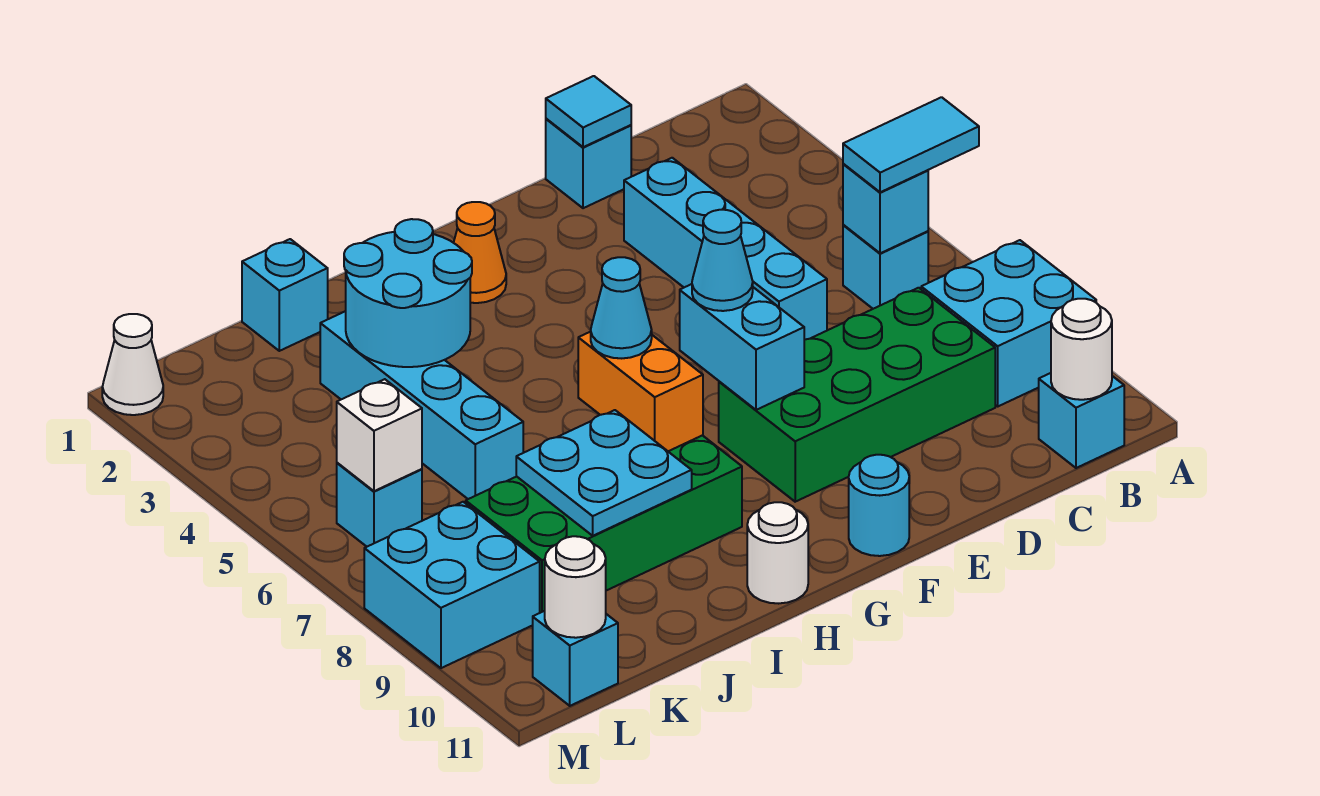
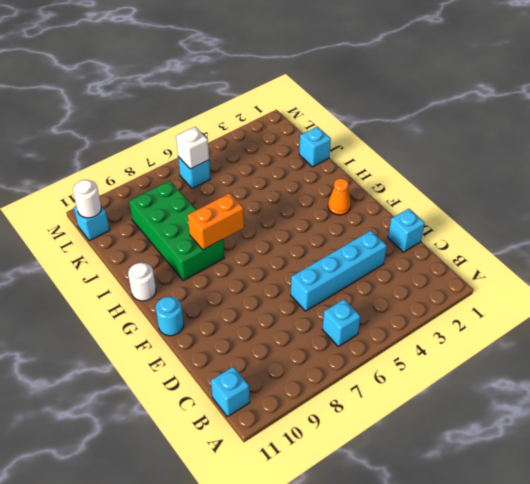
none -> cyan brick A8:B9 level 1
none -> green brick C8:F9 level 1
none -> cyan brick J3:J6 level 1

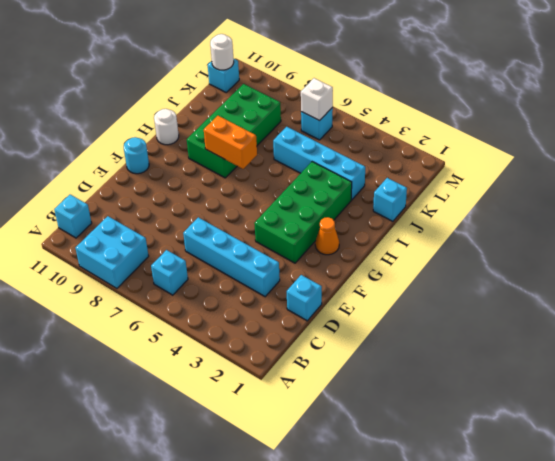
green brick F3:I4 level 1 -> green brick C8:F9 level 1
none -> cyan brick L8:M9 level 1
none -> white cone M1 level 1
none -> cyan brick B6 level 2

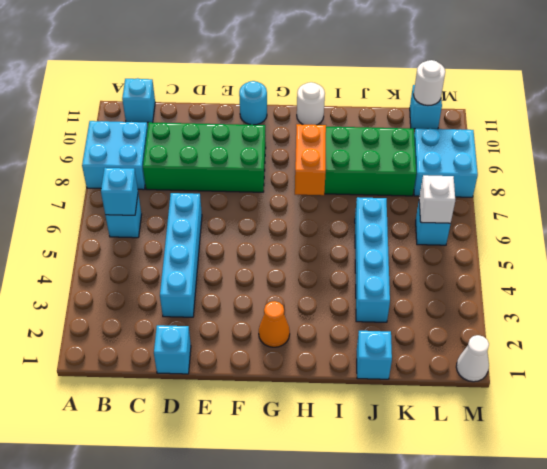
none -> white round brick B11 level 2
none -> cyan tile D1 level 2
none -> cyan brick F7:F8 level 2

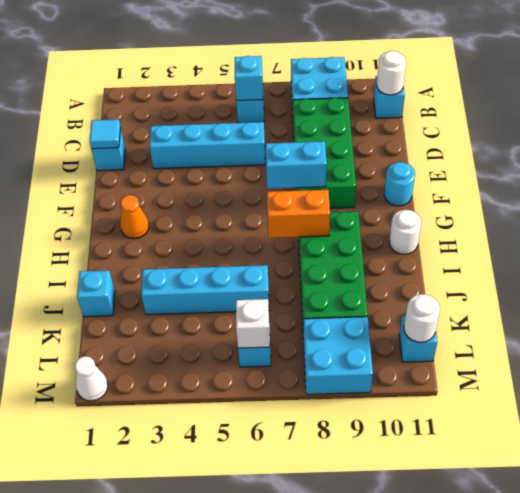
none -> cyan round brick I3:J4 level 2
none -> cyan plate I8:J9 level 2
none -> cyan tile A6:B6 level 3

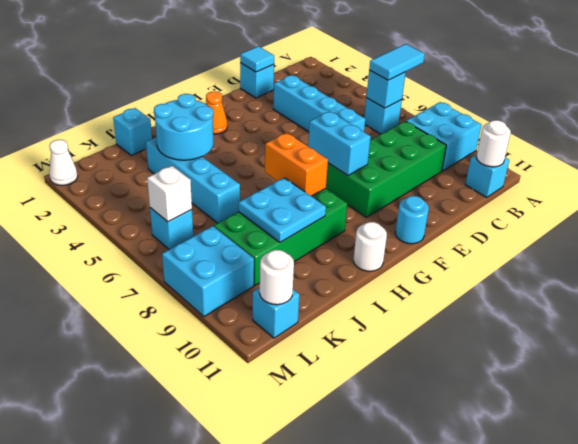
none -> cyan cone F7 level 3
none -> cyan cone H7 level 3

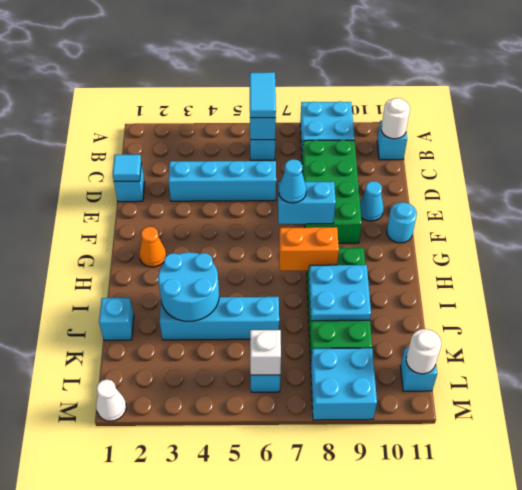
cyan cone E10 level 1 -> cyan cone H7 level 3
none -> white round brick H11 level 1

